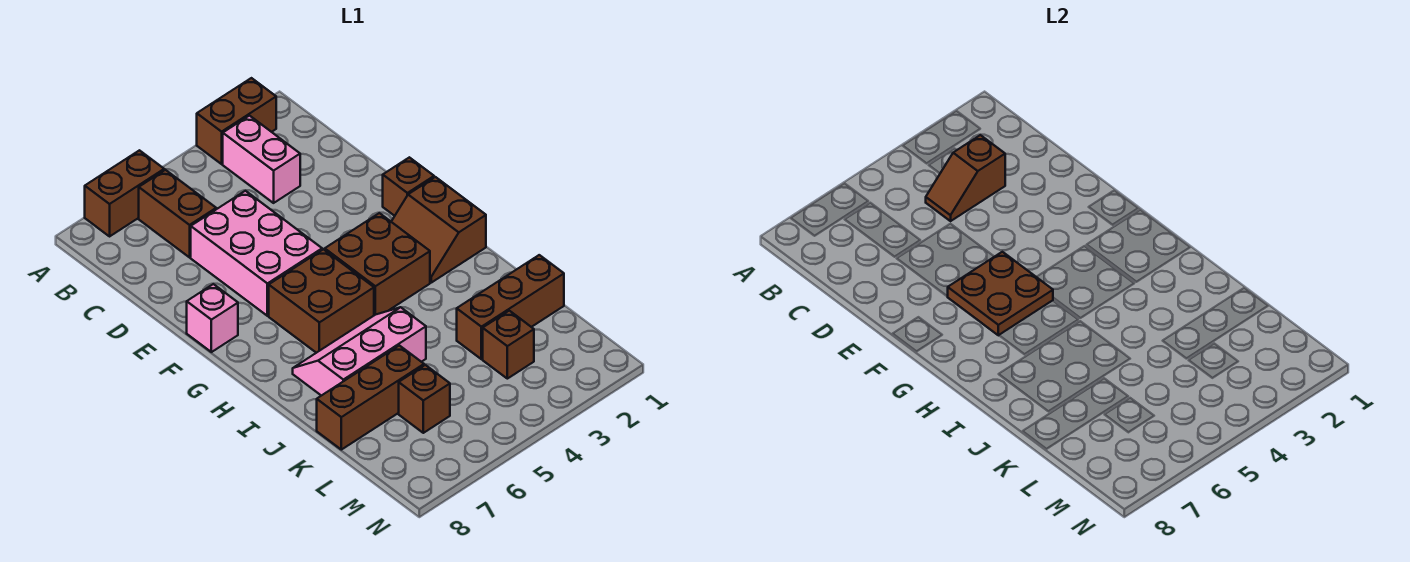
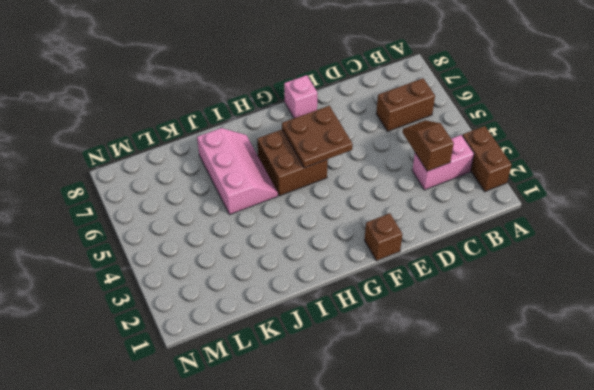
none -> brown brick A6:A7 level 1
none -> pink brick D5:F6 level 1
none -> brown slope G1:H2 level 1 top 1

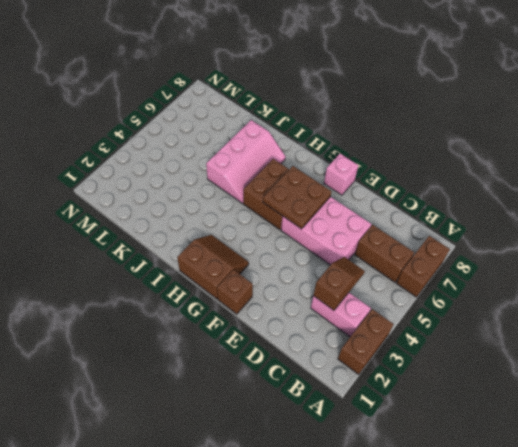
none -> brown brick G3:H4 level 1
none -> brown brick K1:K3 level 1
none -> brown brick K6:K8 level 1

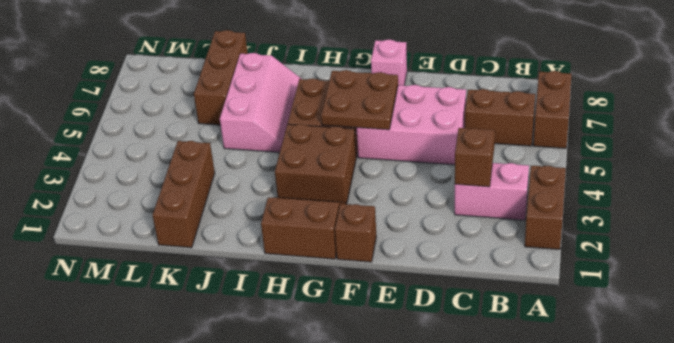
none -> brown brick L3 level 1
none -> brown brick L6 level 1

